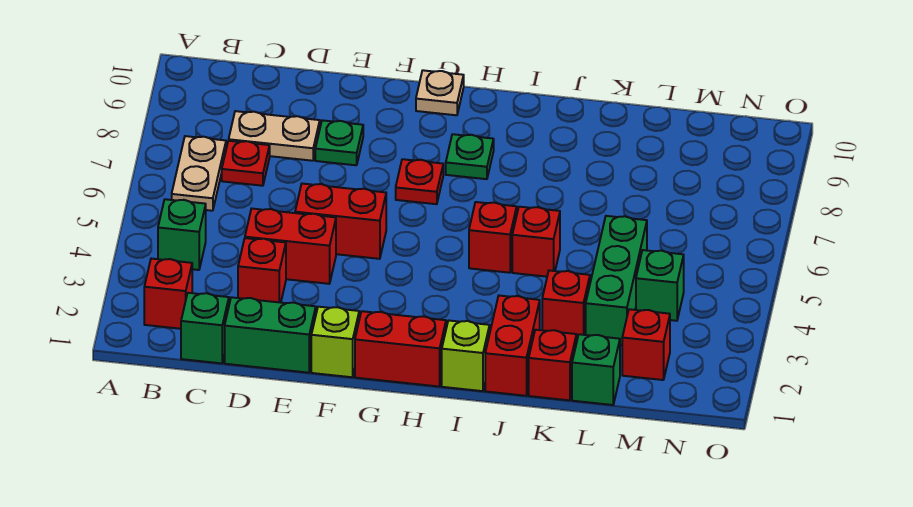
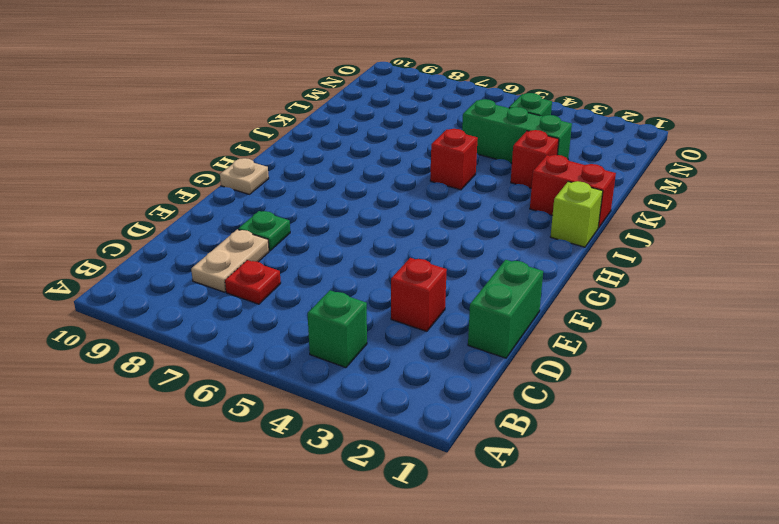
none -> red brick B2 level 1
none -> tan plate B6:B7 level 1
none -> green brick C1 level 1

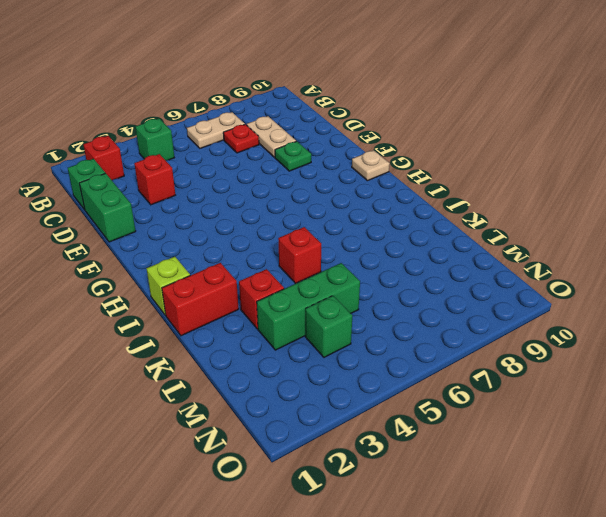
none -> red brick D4:E4 level 1
none -> red brick E5:F5 level 1
none -> lime brick F1 level 1

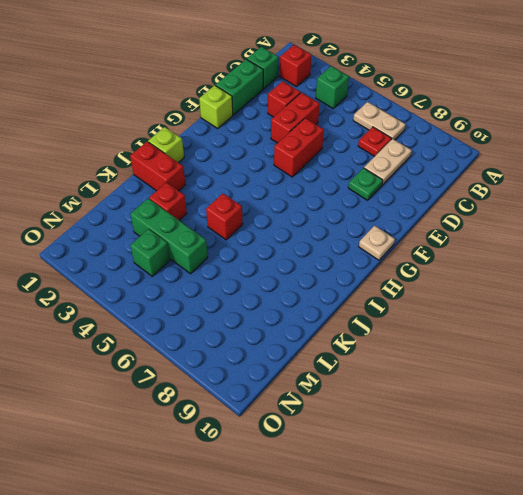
none -> red brick G1:H1 level 1
none -> red plate G7 level 1
none -> green plate H8 level 1

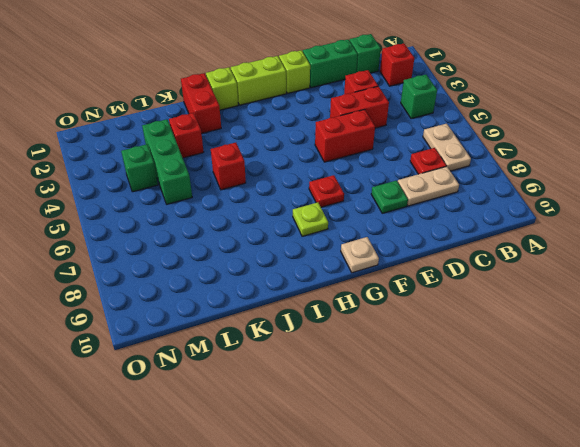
lime brick G1:H1 level 1 -> red brick G1:H1 level 1
lime plate H8 level 1 -> green plate H8 level 1
none -> red brick I5 level 1
none -> red brick K1 level 1
none -> green brick L1 level 1

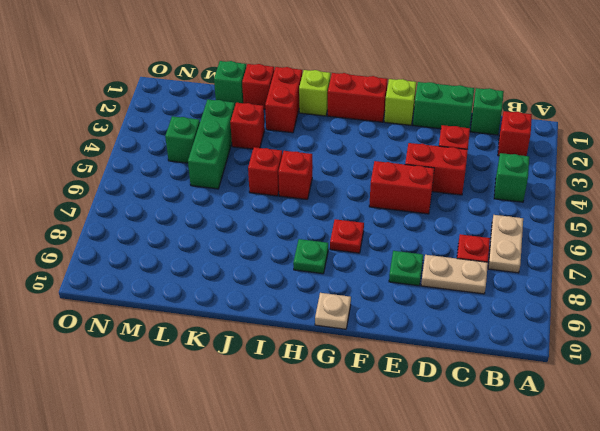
none -> red brick M2 level 1

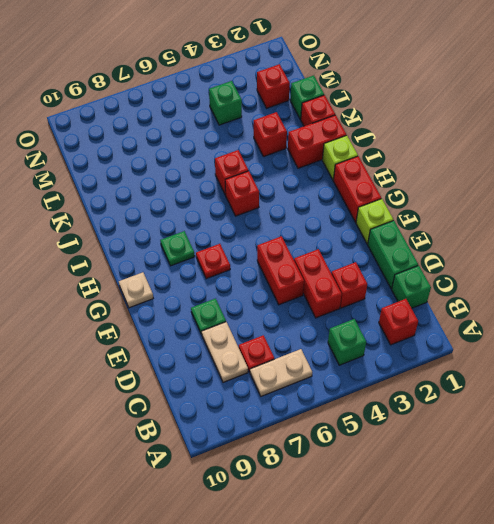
none -> green brick L3:L5 level 1

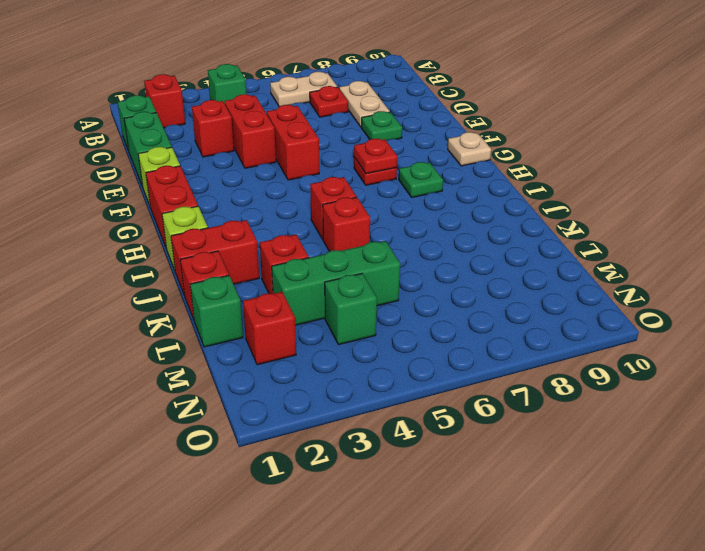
red plate G7 level 2 -> none

